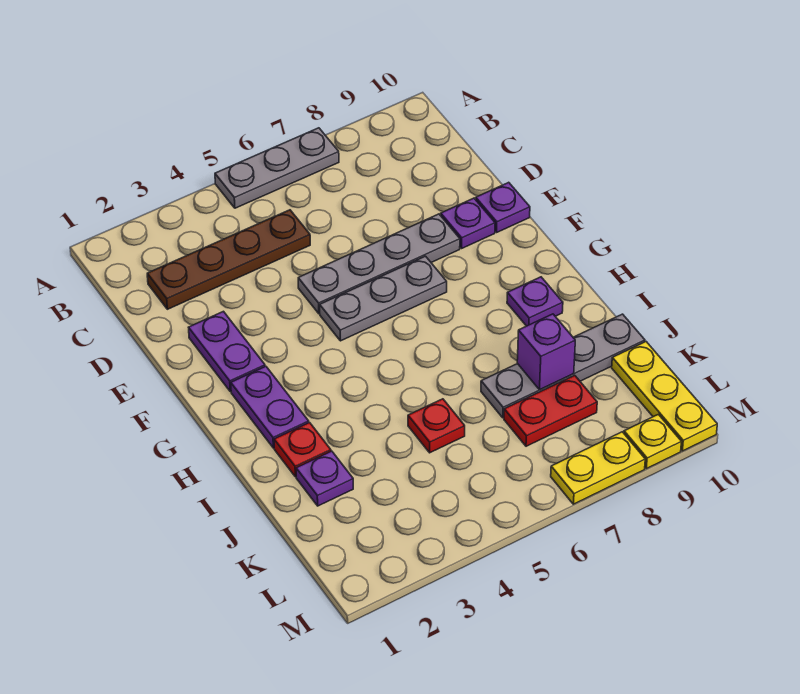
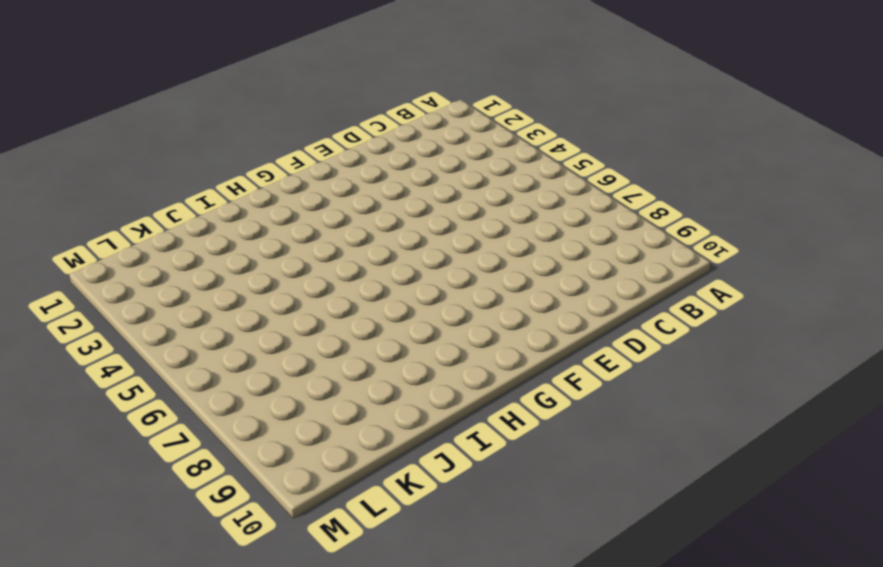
none -> grey plate A5:A7 level 1
none -> brown plate C2:C5 level 1
none -> purple plate E2:F2 level 1

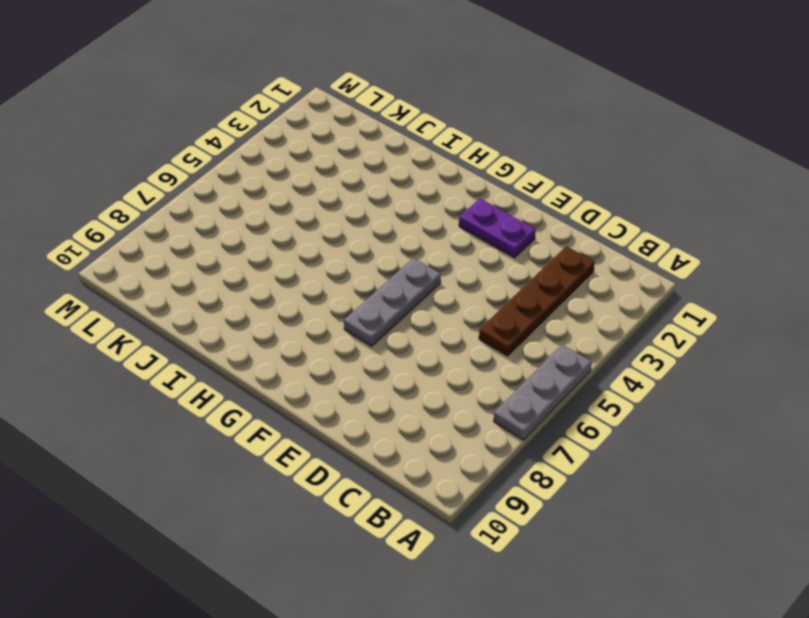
none -> grey plate E5:E8 level 1
none -> purple plate E9 level 1
none -> purple plate E10 level 1

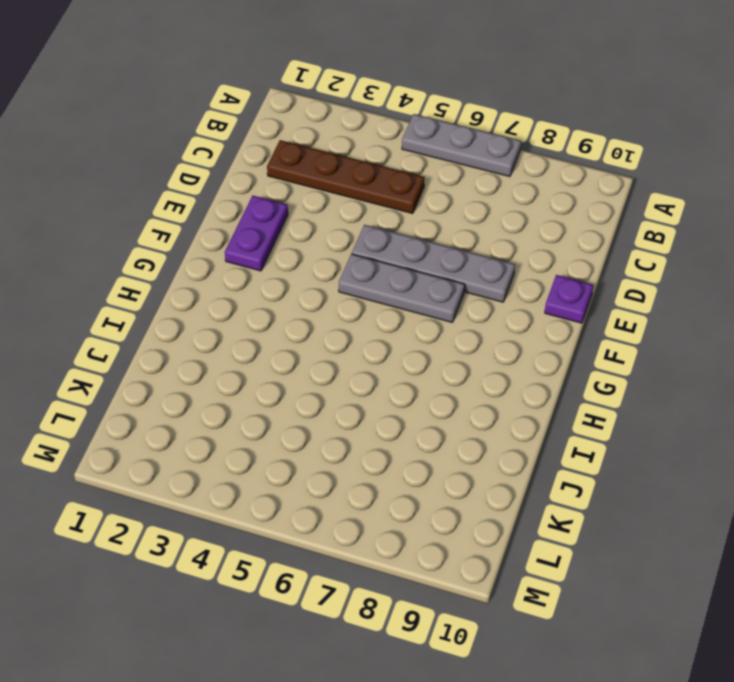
none -> purple plate E9 level 1
none -> purple plate G2:H2 level 1
none -> purple plate H9 level 1

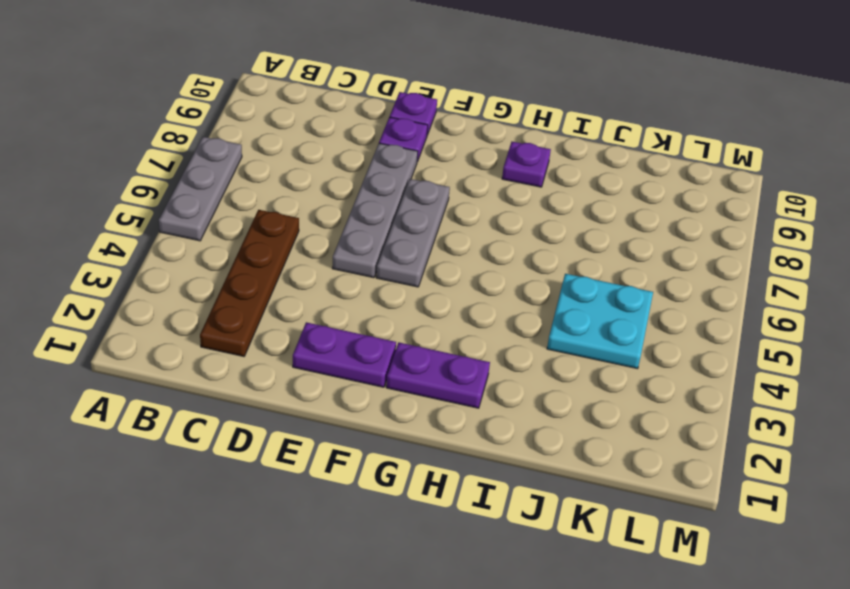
cyan plate J4:K5 level 1 -> red plate J5 level 1
none -> red plate I2 level 1
none -> purple plate J2 level 1
none -> grey plate J7:J10 level 1

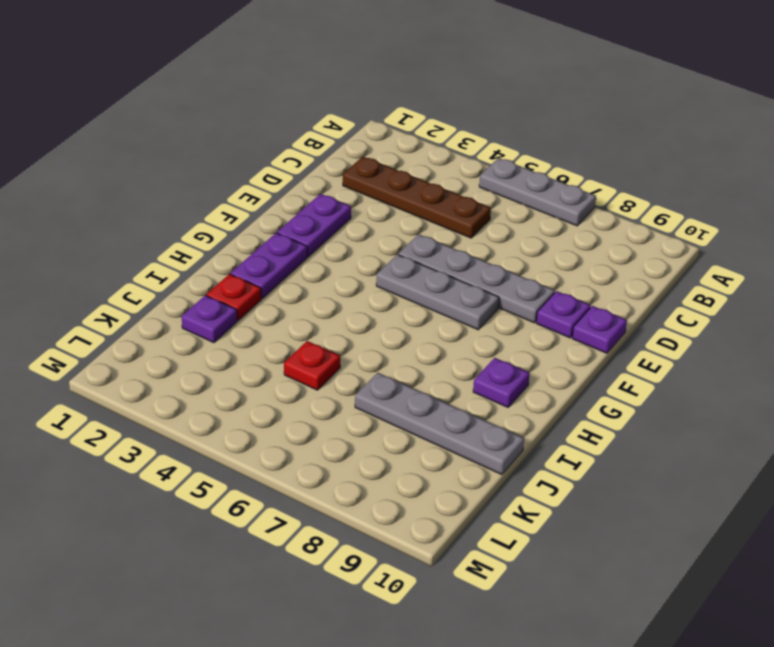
none -> red plate K7:K8 level 1
none -> yellow plate K10:M10 level 1
none -> yellow plate M7:M8 level 1

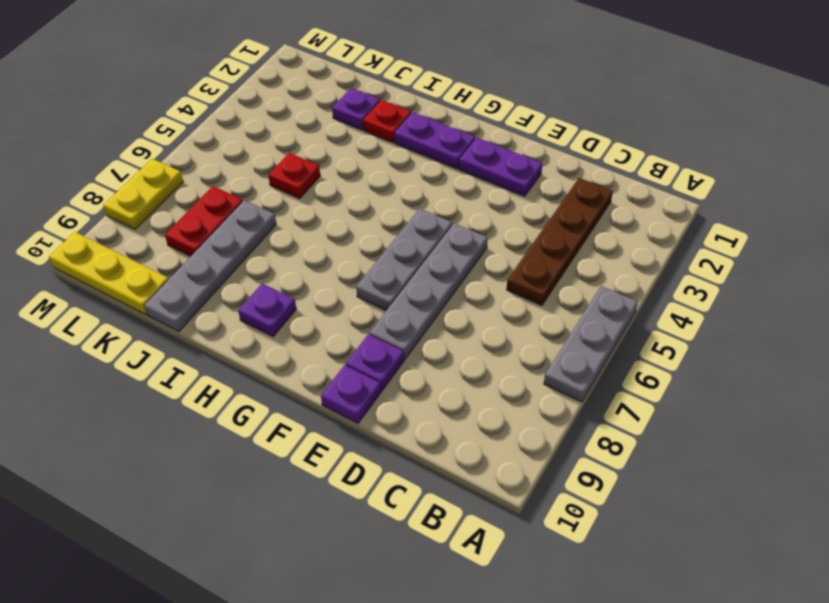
none -> yellow plate M9 level 1
none -> purple brick J8 level 2

